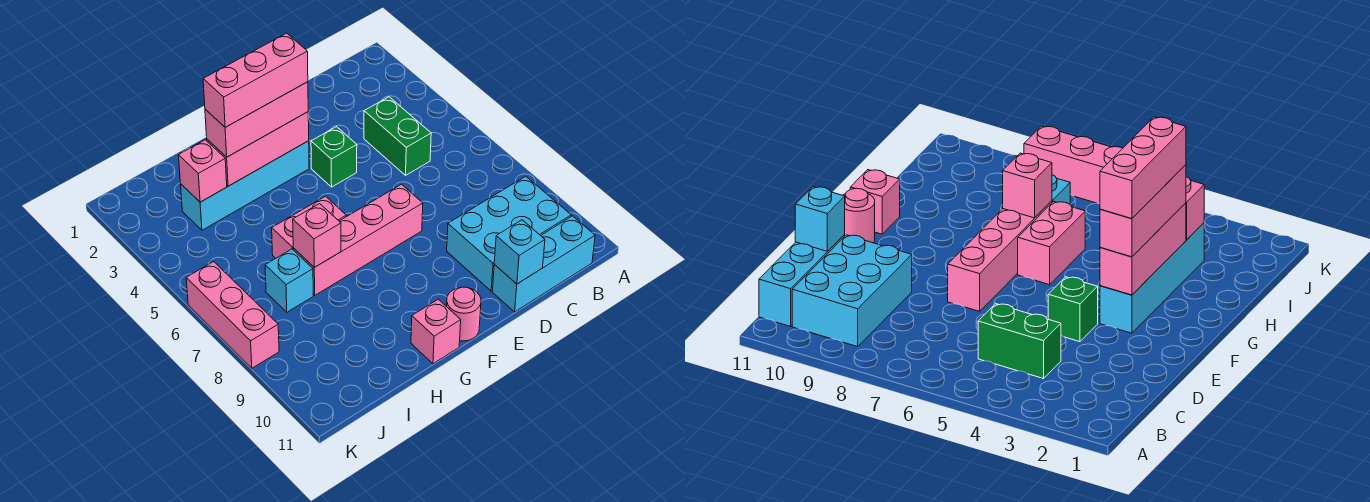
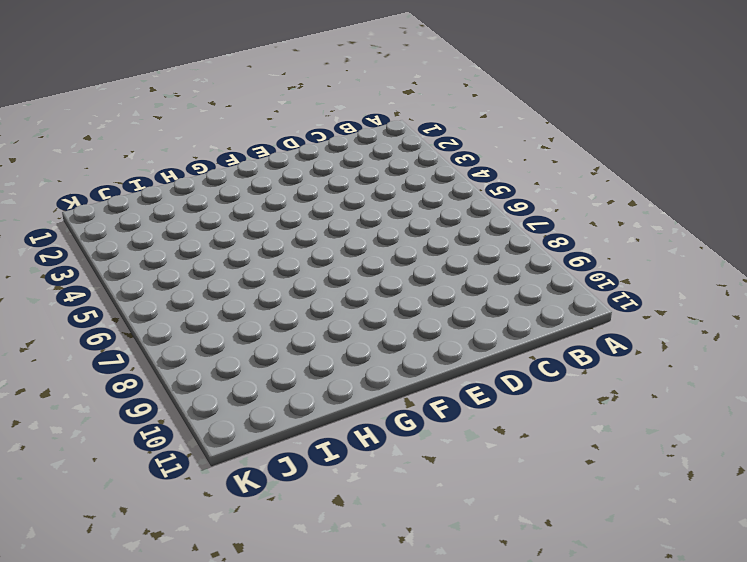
none -> cyan brick B9:D10 level 1
none -> cyan brick B11:D11 level 1
none -> green brick C4:C5 level 1

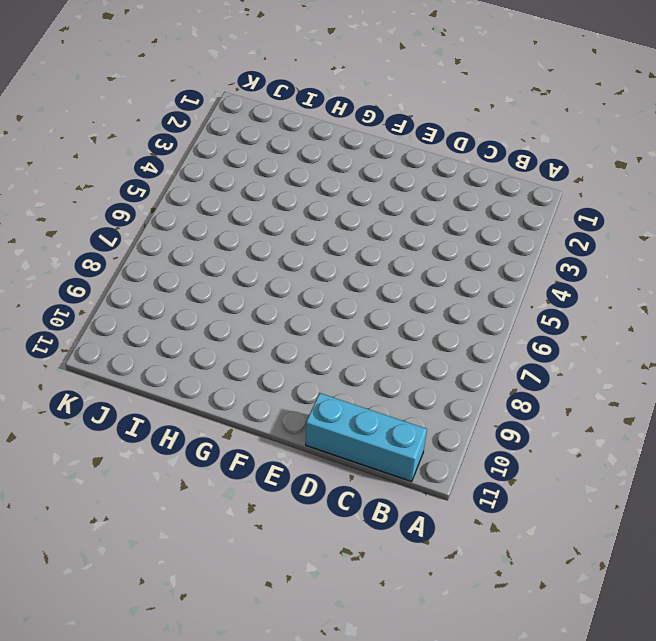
none -> cyan brick B9:D10 level 1
none -> green brick C4:C5 level 1
none -> green brick E4 level 1

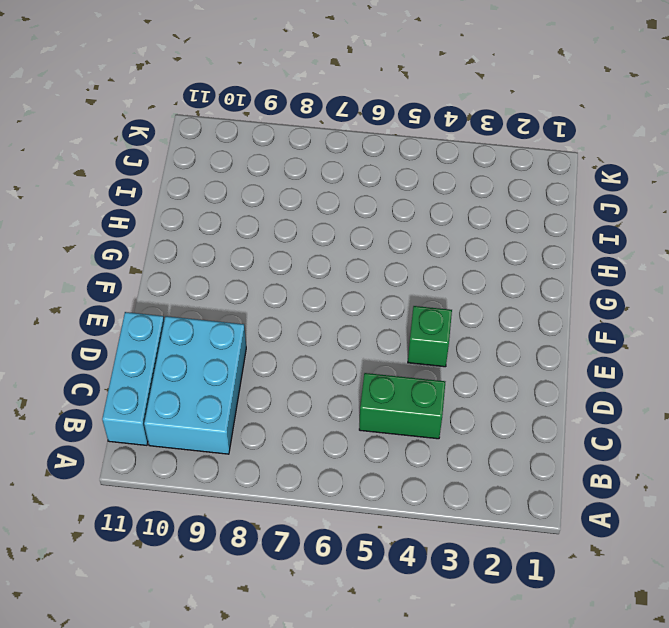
none -> pink brick E7:H7 level 1
none -> cyan brick F3:I3 level 1
none -> pink round brick F11 level 1

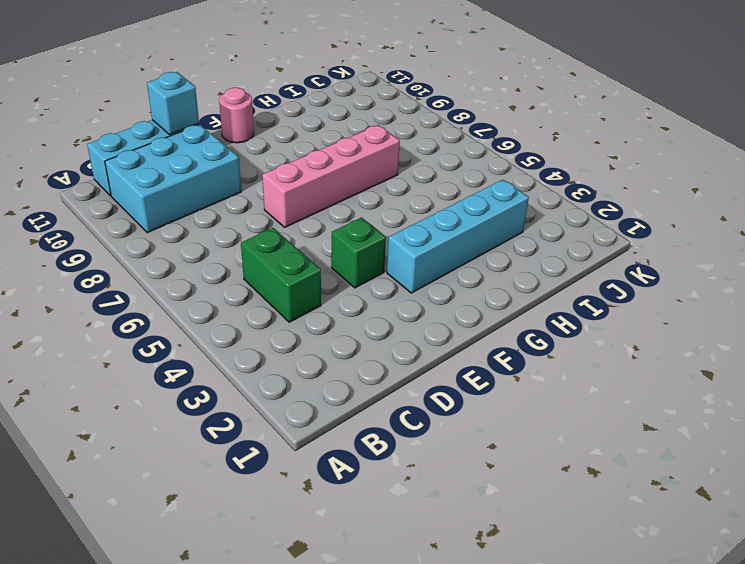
none -> pink brick G6:H6 level 1
none -> pink brick G11 level 1
none -> cyan brick I7 level 1

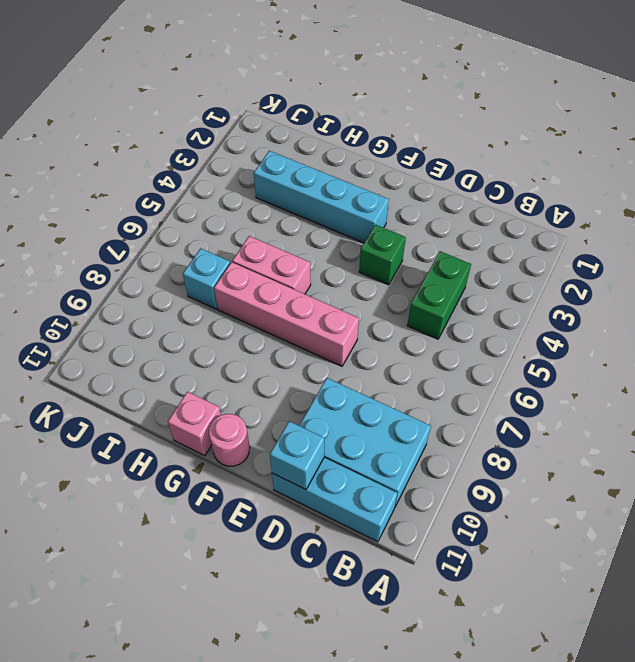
none -> pink brick K6:K8 level 1
none -> pink brick F3:H3 level 2
none -> pink brick H7 level 2

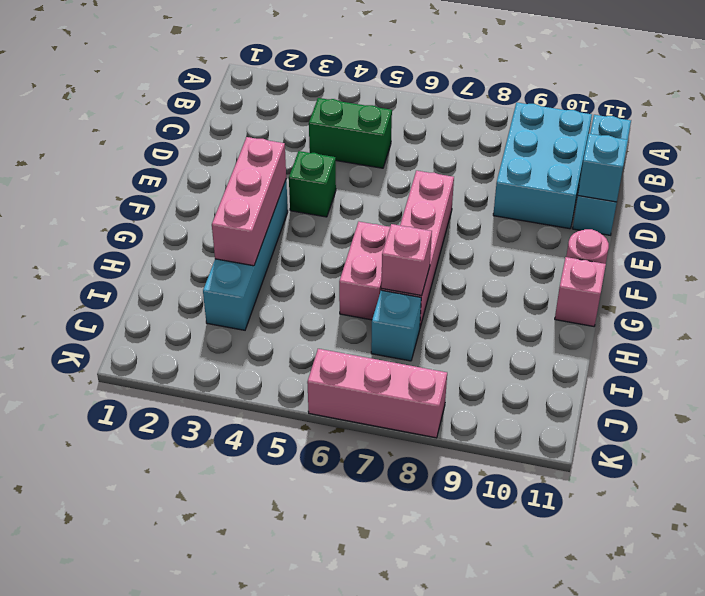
none -> pink brick I3 level 2
none -> pink brick F3:H3 level 3
none -> pink brick F3:H3 level 4

